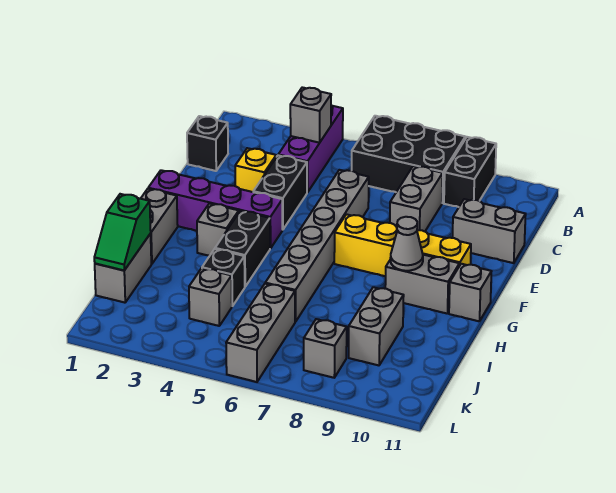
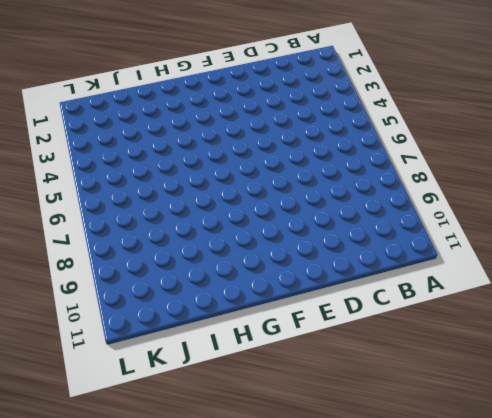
none -> purple brick A4:C4 level 1
none -> black brick A6:B8 level 1
none -> black brick A9:B9 level 1

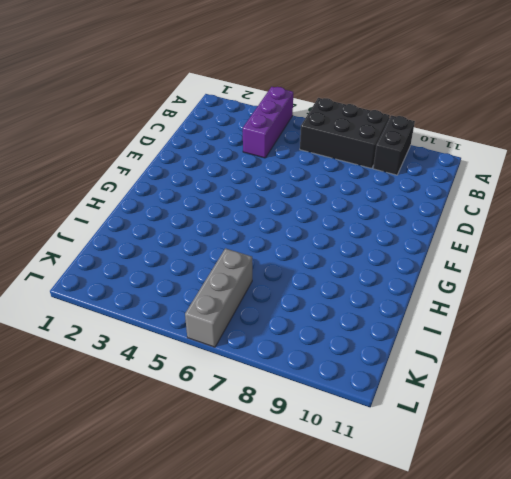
none -> black brick C1 level 1
none -> grey brick C8:D8 level 1
none -> yellow brick D3 level 1

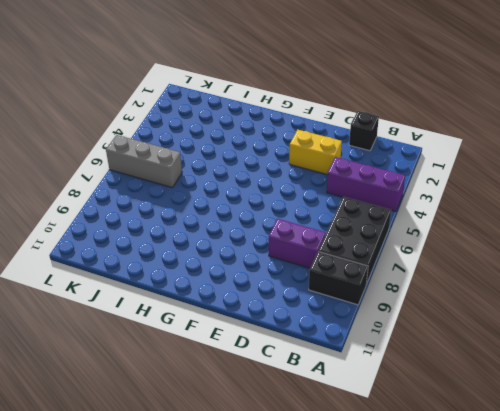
purple brick C8:D8 level 1 -> grey brick C8:D8 level 1
yellow brick D3:E3 level 1 -> yellow brick D3 level 1
none -> black brick D4:E4 level 1
none -> grey brick D6:I6 level 1
none -> grey brick D10:D11 level 1

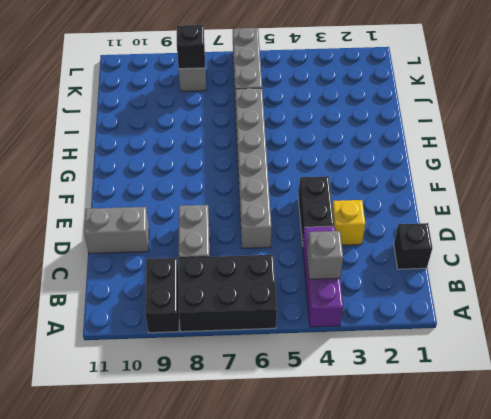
black brick K8 level 2 -> black brick I4 level 1
none -> purple brick F1:F4 level 1
none -> yellow brick F7:F10 level 1
none -> grey brick G1:H1 level 1

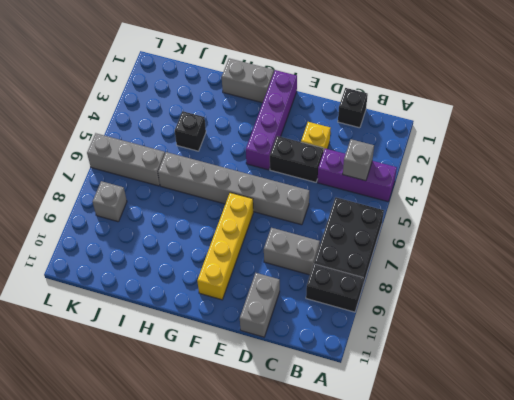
none -> grey brick G3 level 1
none -> black brick G4:H4 level 1
none -> grey brick G9:G10 level 1

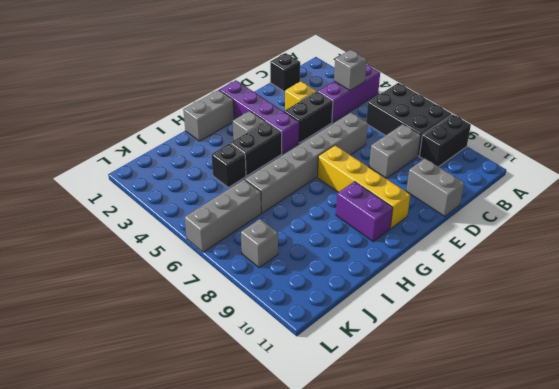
purple brick G9:G10 level 1 -> grey brick G9:G10 level 1
none -> grey brick G11 level 1
none -> grey brick I1:J1 level 1
none -> grey brick I9:J9 level 1

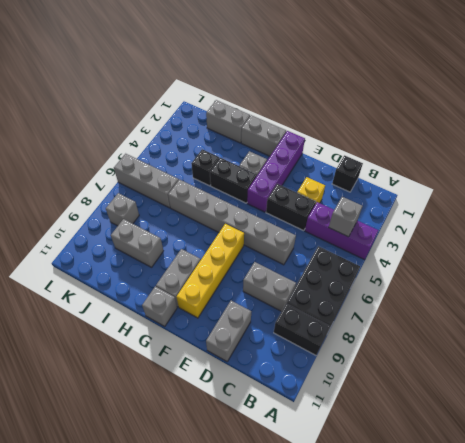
none -> grey brick J4 level 1
none -> grey cone G9 level 2
none -> green slope I1:J1 level 2 top I

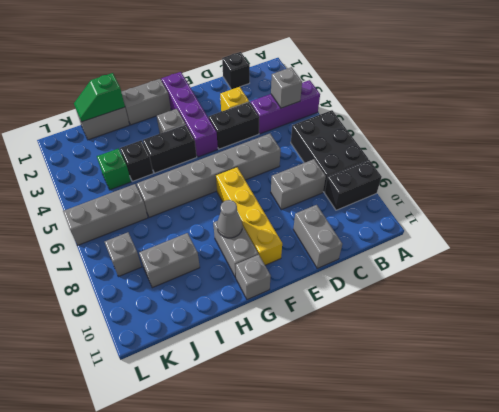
green brick J4 level 1 -> grey brick J4 level 1

